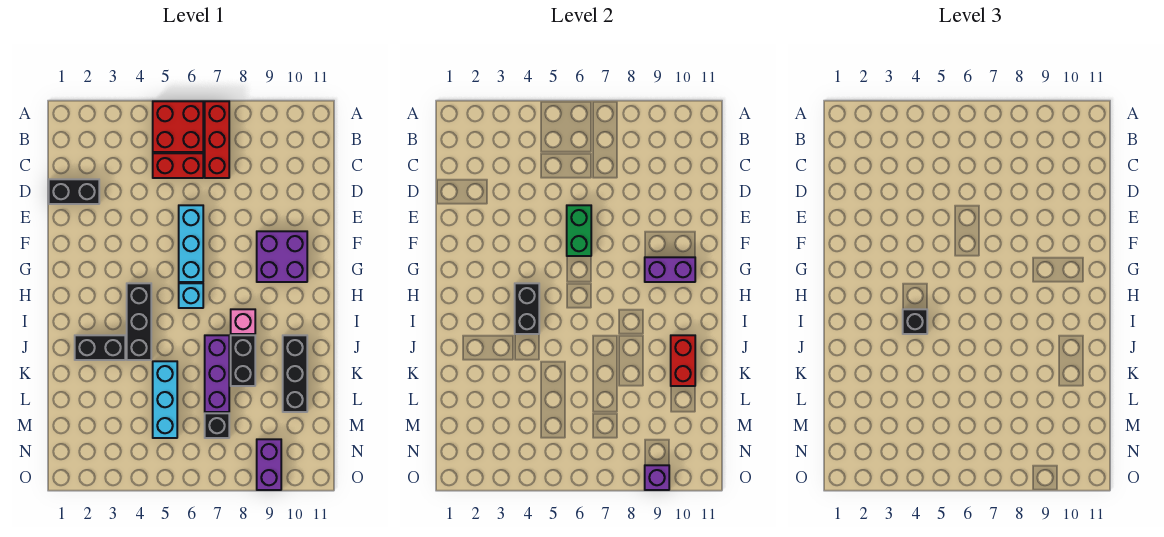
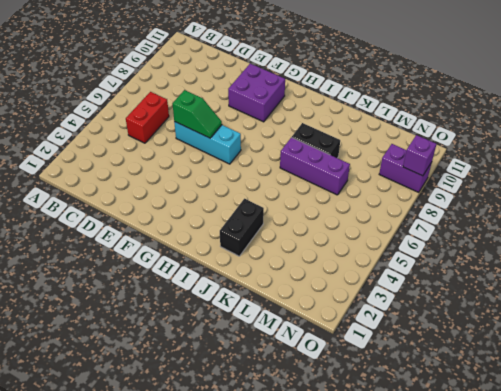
green slope E6:F6 level 2 top E -> green brick E6:F6 level 2
none -> red brick A5:B6 level 1
none -> red brick A7:C7 level 1
none -> black brick D1:D2 level 1

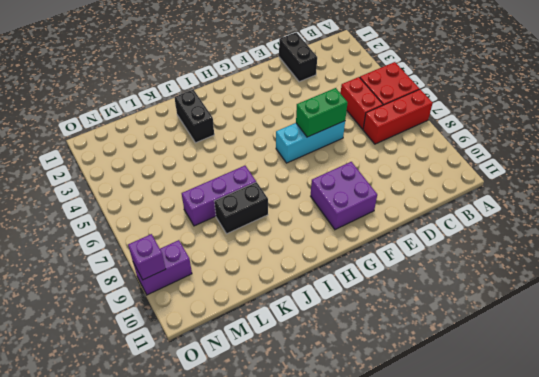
none -> black brick H4:J4 level 1
none -> cyan brick H6 level 1
none -> pink brick I8 level 1

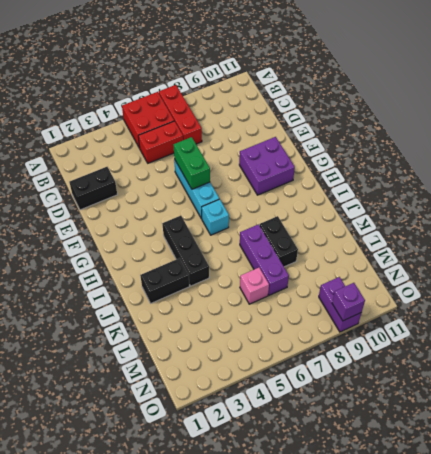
pink brick L6 level 1 -> pink brick I8 level 1
none -> black brick J10:L10 level 1
none -> cyan brick K5:M5 level 1
none -> black brick M7 level 1

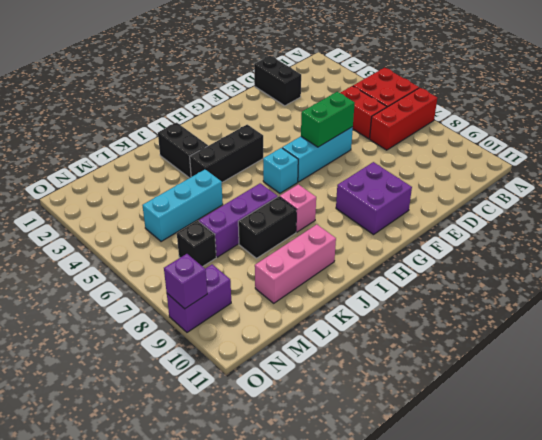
pink brick J10:L10 level 1 -> black brick J10:L10 level 1
none -> purple brick G9:G10 level 2
none -> black brick H4:I4 level 2
none -> red brick J10:K10 level 2

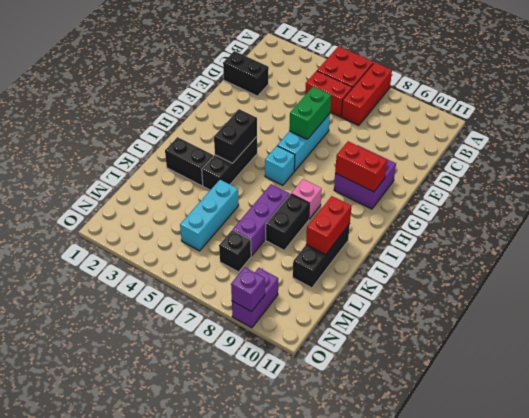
red brick G9:G10 level 2 -> purple brick G9:G10 level 2
none -> black brick I4 level 3

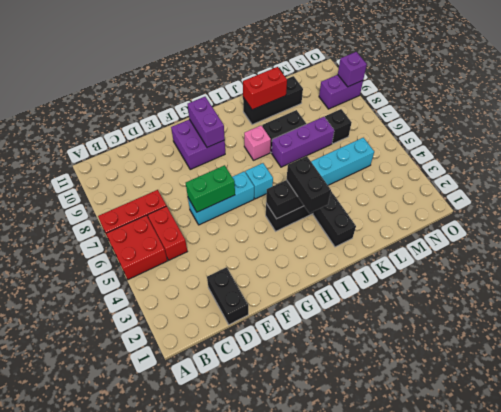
black brick I3:I4 level 3 -> black brick I4 level 3

